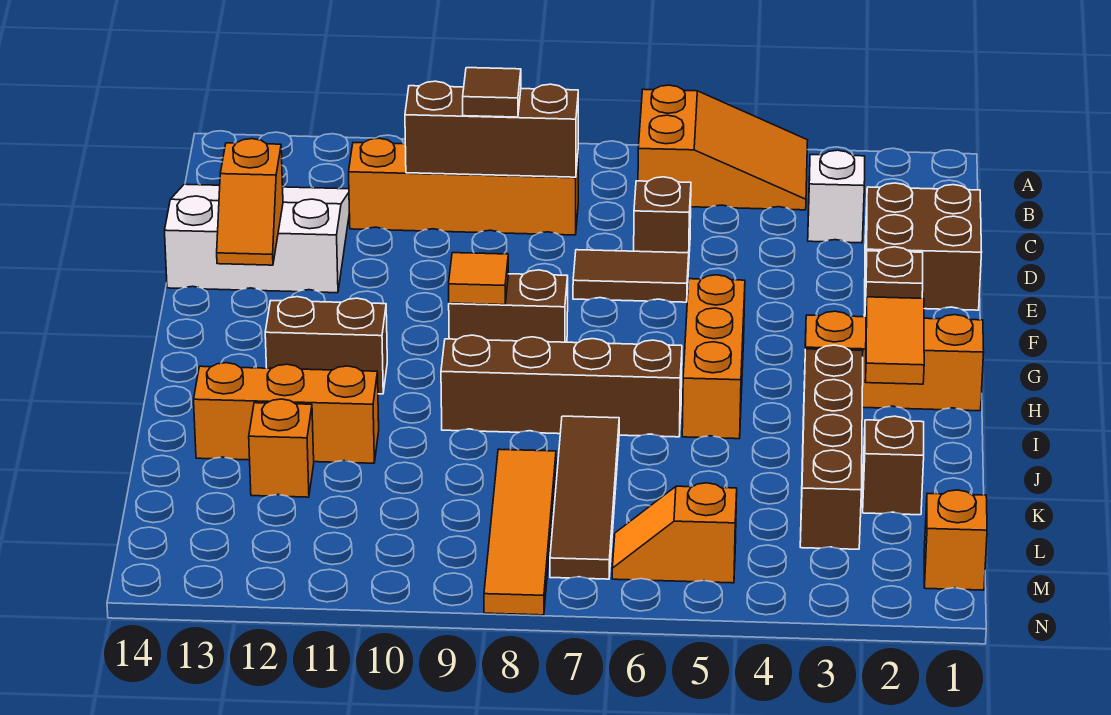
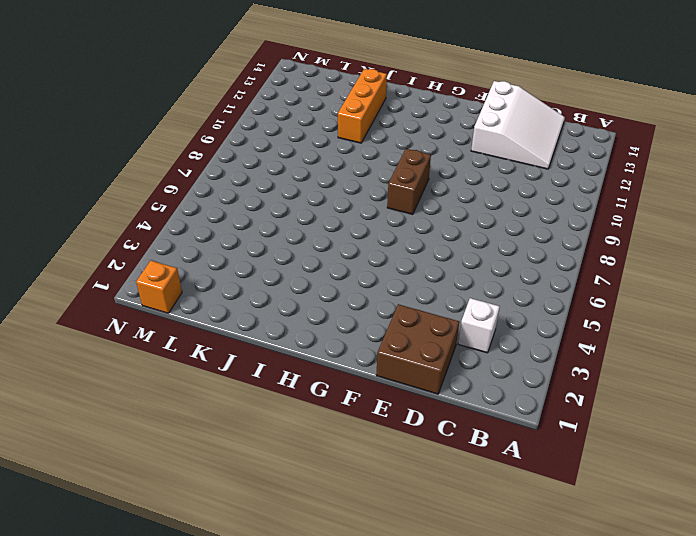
none -> orange slope A4:B6 level 1 top 6
none -> orange brick C8:C11 level 1
none -> brown brick D6 level 1

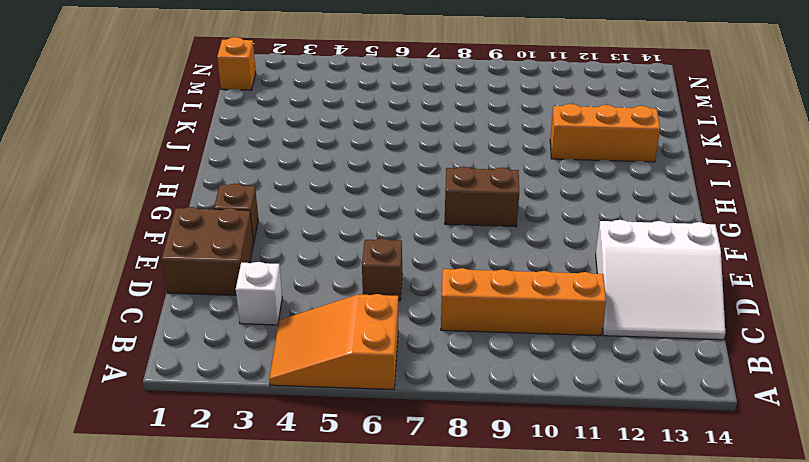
none -> brown tile E6:E7 level 1
none -> orange brick G5:I5 level 1
none -> orange brick H1:H3 level 1

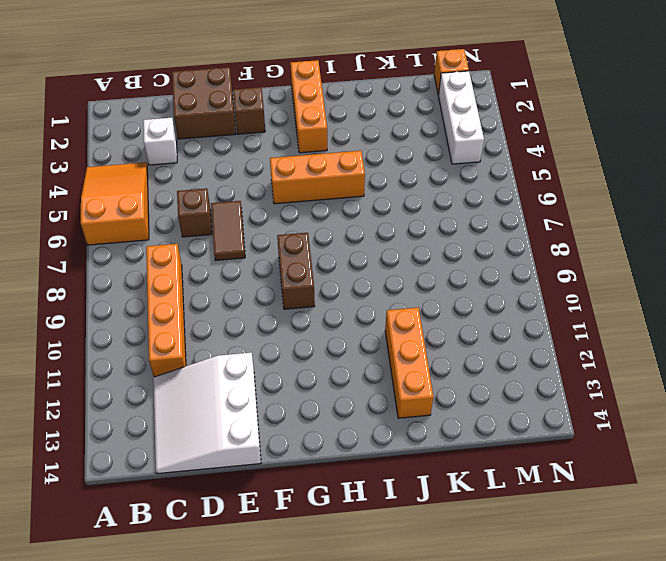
white brick M2:M4 level 1 -> none
none -> brown brick H11:H12 level 1
none -> brown brick I3:L3 level 1
none -> brown brick I6:I9 level 1

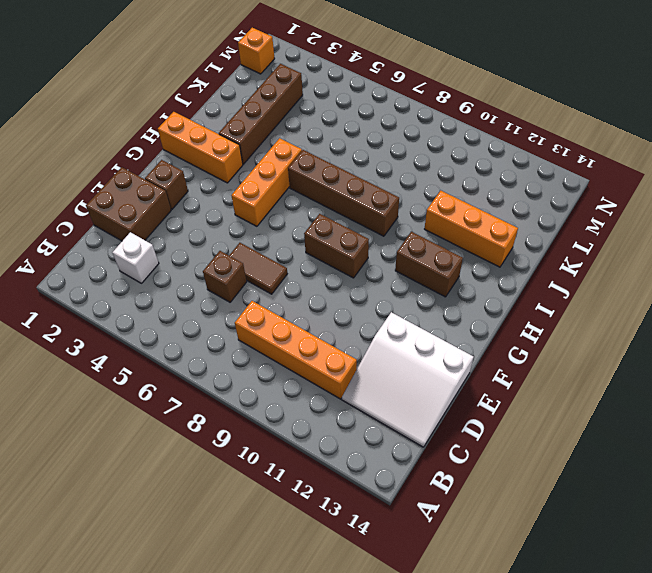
none -> orange slope A4:B6 level 1 top 6
none -> brown tile J7:M7 level 1
none -> brown brick K2 level 1

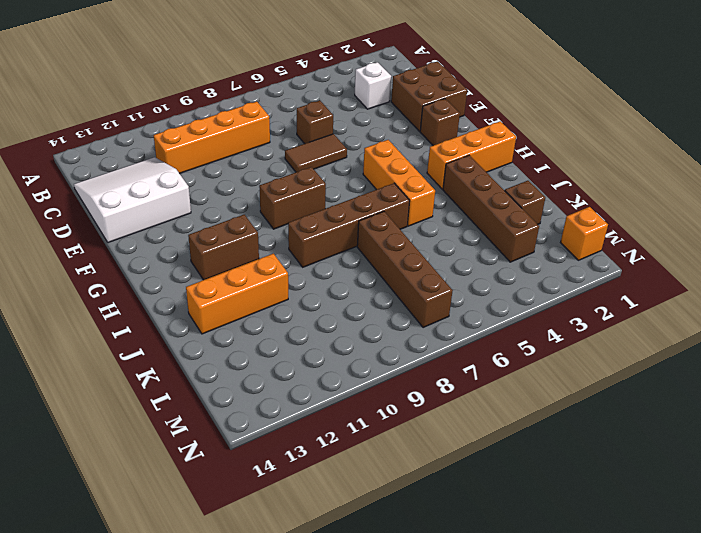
brown brick J7:M7 level 1 -> brown tile J7:M7 level 1
none -> orange slope A4:B6 level 1 top 6
none -> orange tile K8:N8 level 1
none -> orange brick K12 level 1

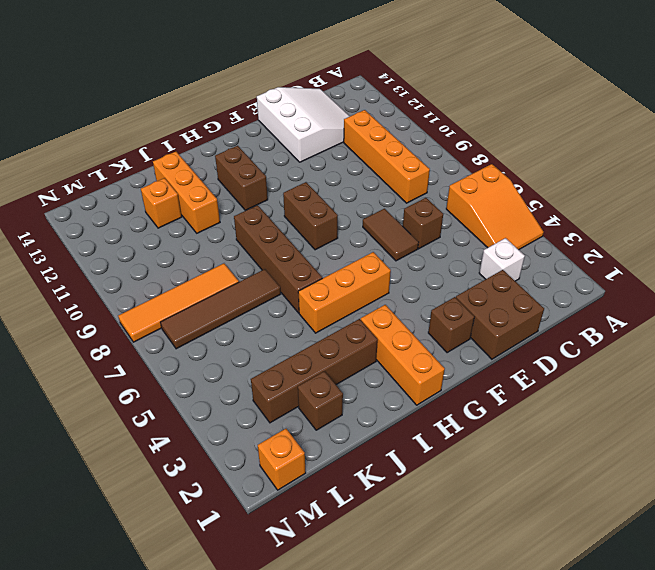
none -> orange slope M5:M6 level 1 top 5
none -> brown brick C8:C10 level 2
none -> orange slope E13:F13 level 2 top E

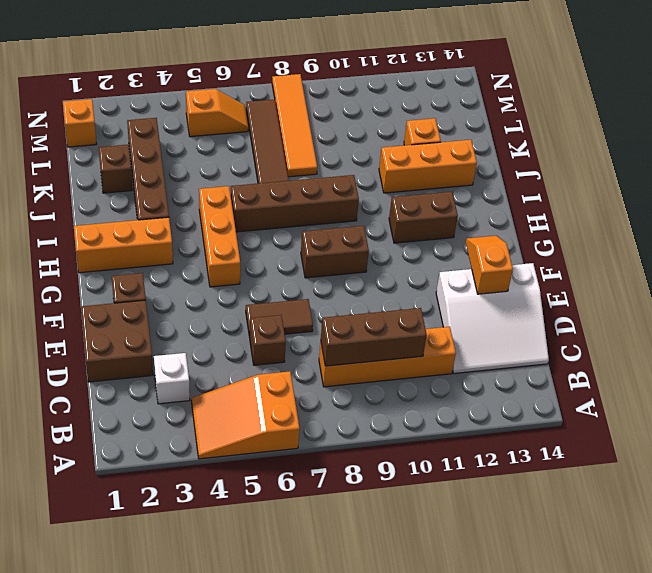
none -> orange tile G9 level 2
none -> orange tile H2:I2 level 2
none -> brown tile C9 level 3

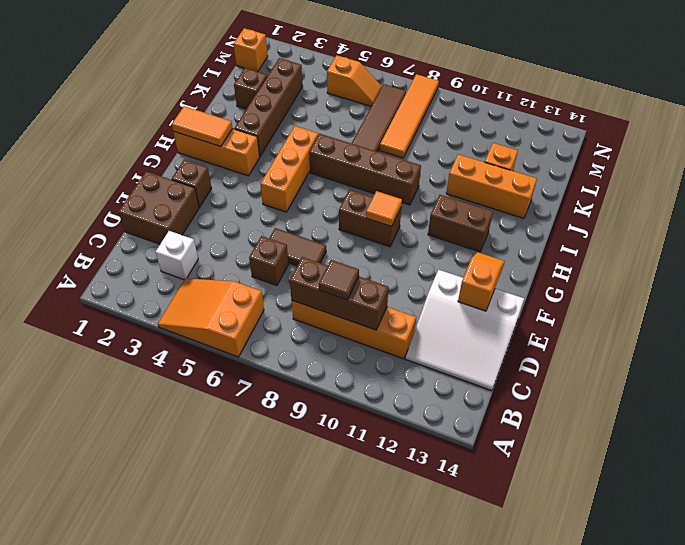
orange tile H1:H2 level 2 -> orange tile H2:I2 level 2

